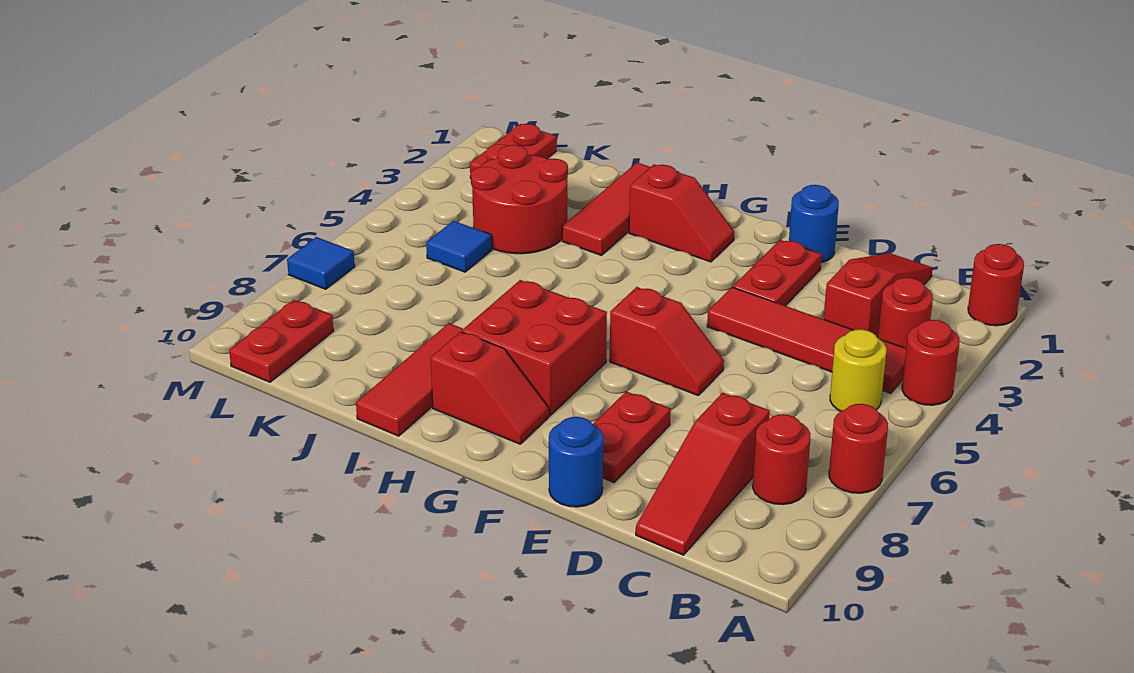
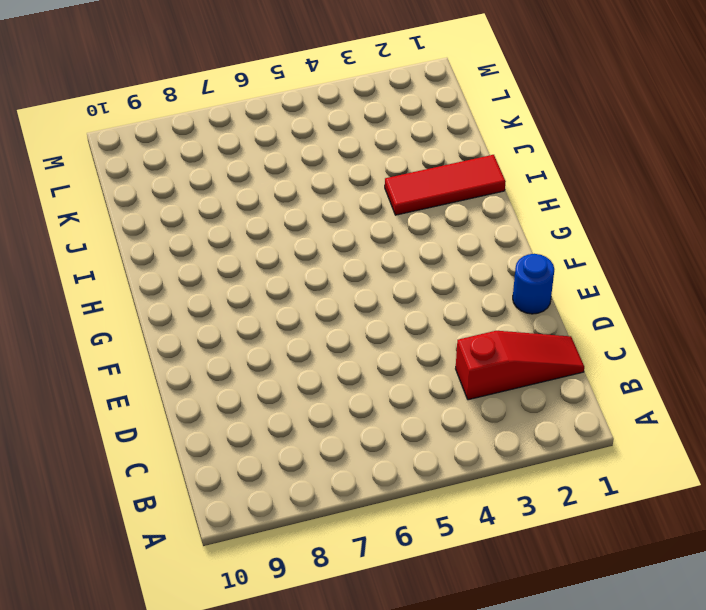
none -> red round brick A1 level 1
none -> red round brick A4 level 1
none -> red round brick A7 level 1

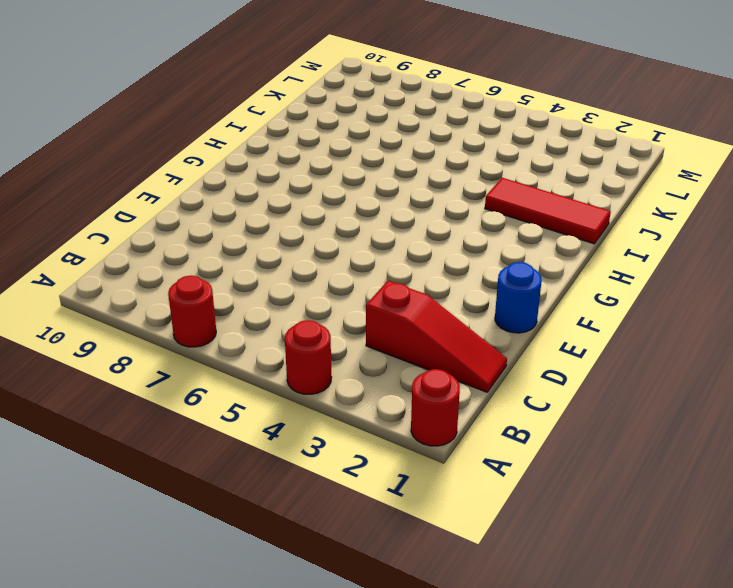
none -> red round brick B3 level 1
none -> red tile B4:E4 level 1
none -> yellow round brick B5 level 1

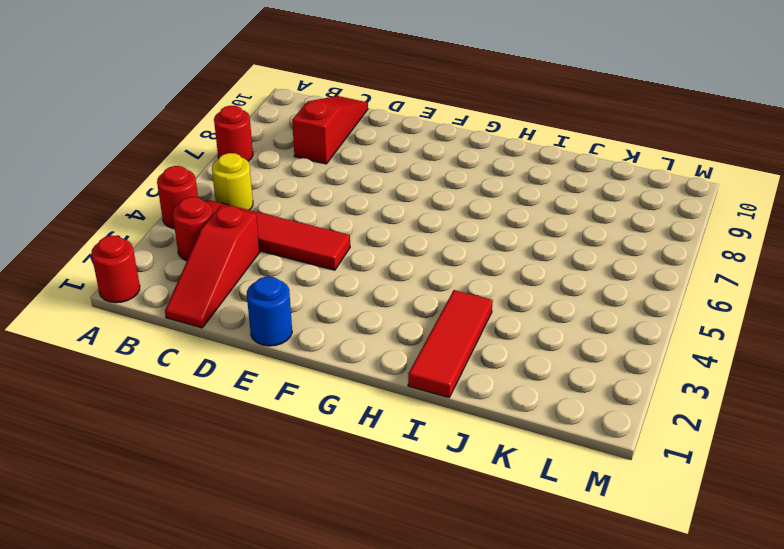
none -> red round brick B8 level 1
none -> red plate E2:E3 level 1
none -> red slope E6:F6 level 1 top F

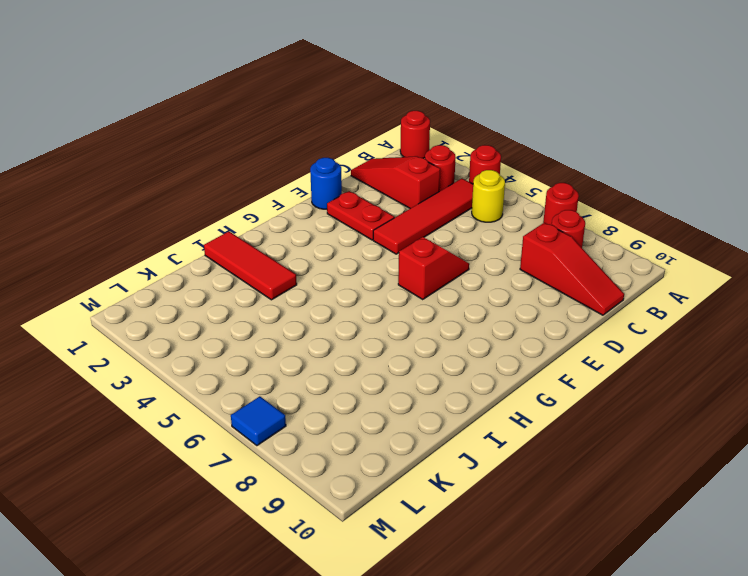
none -> red plate E8:E9 level 1
none -> blue round brick E10 level 1
none -> red slope G2:H2 level 1 top H

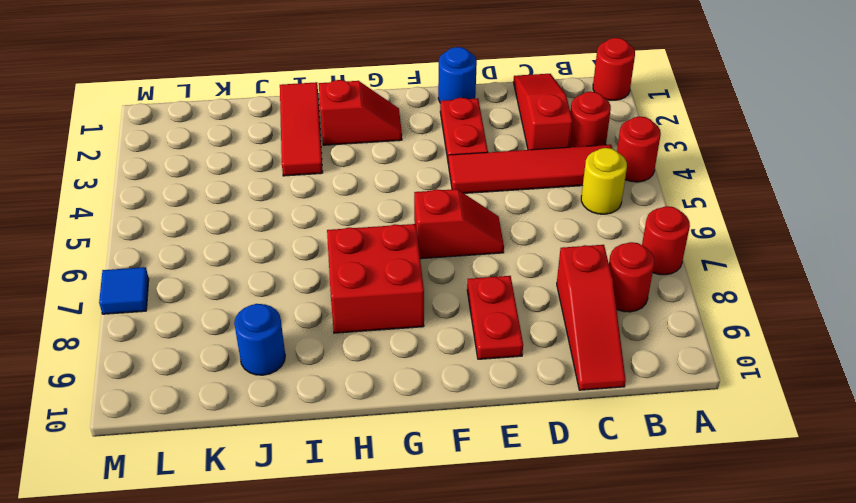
blue round brick J9 level 1 -> blue round brick E10 level 1
none -> red slope G9:H9 level 1 top H
none -> red tile I8:I10 level 1
none -> red round brick J3:K4 level 1

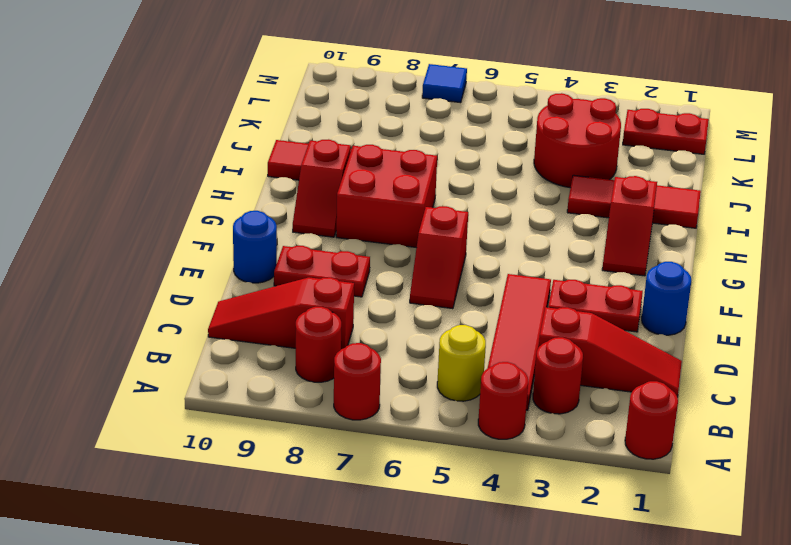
none -> blue tile K5 level 1
none -> red plate L9:L10 level 1

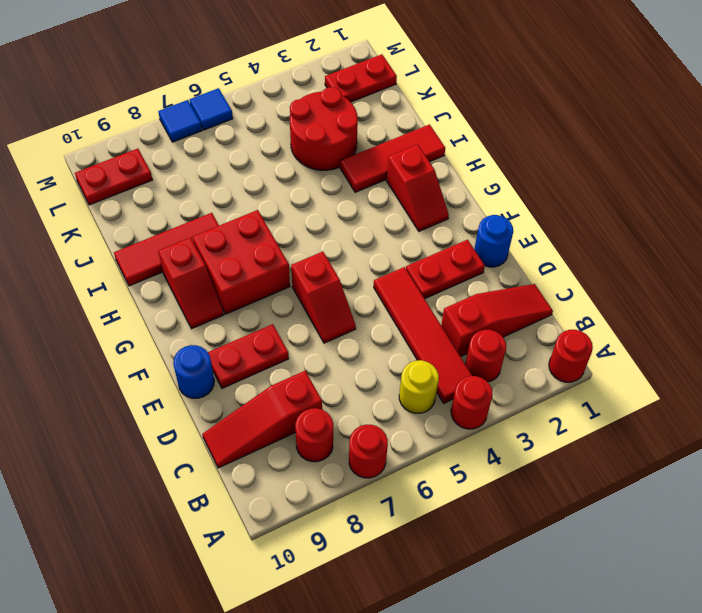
blue tile M6 level 1 -> blue tile K5 level 1

